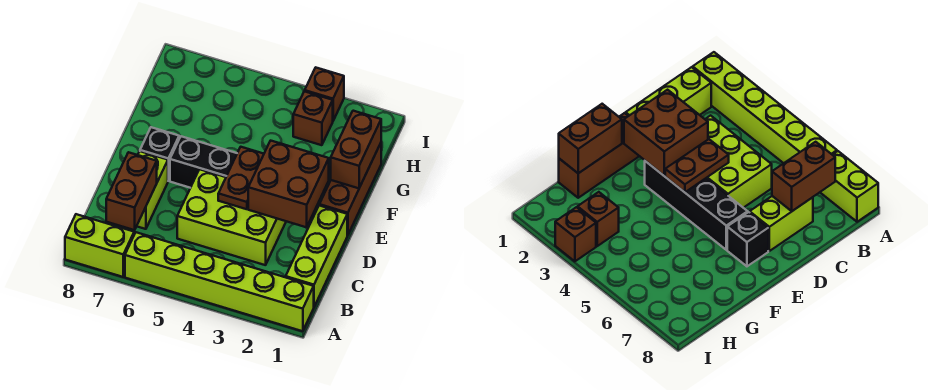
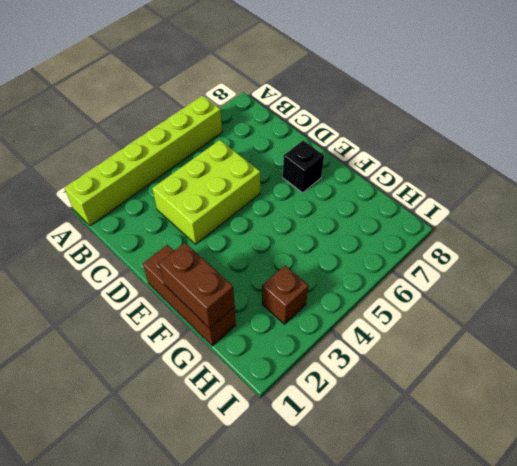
none -> lime brick A7:A8 level 1
none -> lime brick B1:D1 level 1
none -> lime brick C7:D7 level 1

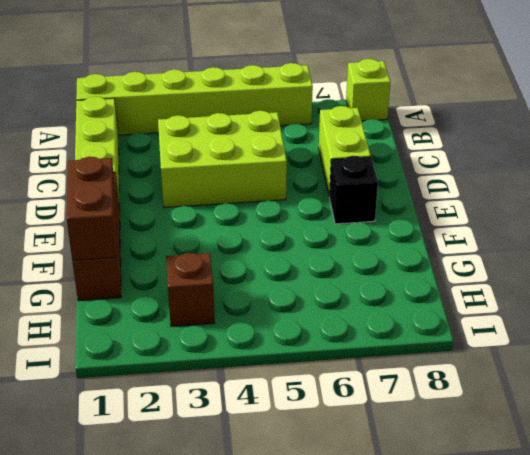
lime brick A8 level 1 -> lime brick A7:A8 level 1
none -> black brick E3:E6 level 1
none -> brown brick I3 level 1
none -> brown brick B7:C7 level 2

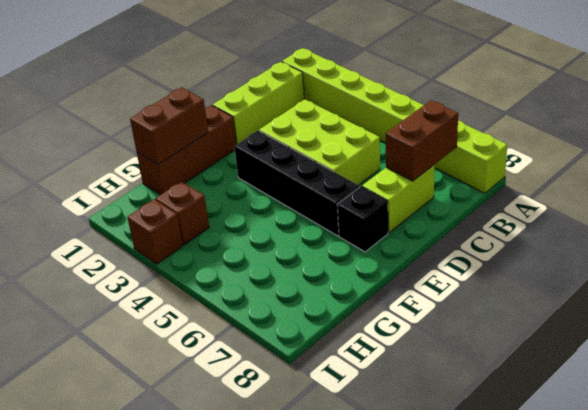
none -> brown brick D2:E3 level 2
none -> brown plate D4:E4 level 2

